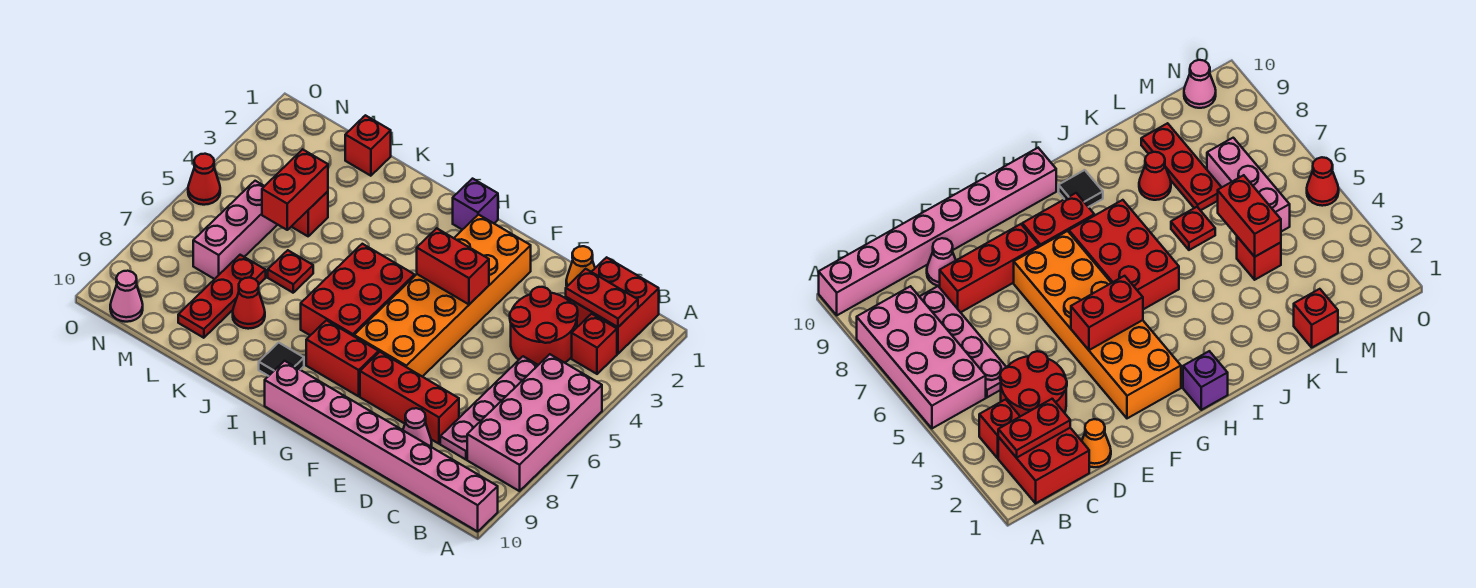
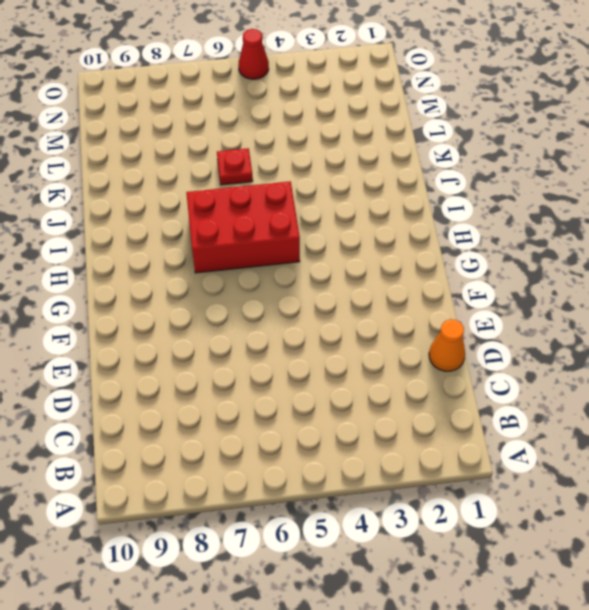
none -> pink brick A5:B8 level 1
none -> pink brick A10:H10 level 1
none -> red brick B1:C2 level 1

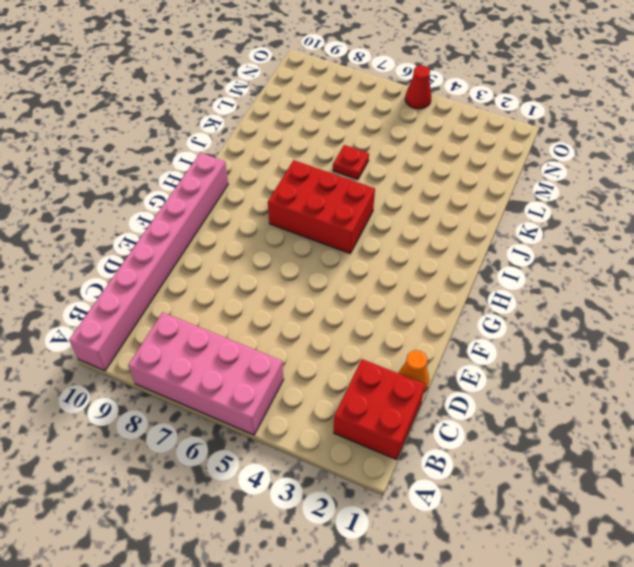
none -> red brick B3 level 1
none -> red round brick C3:D4 level 1
none -> pink plate C5:C8 level 1

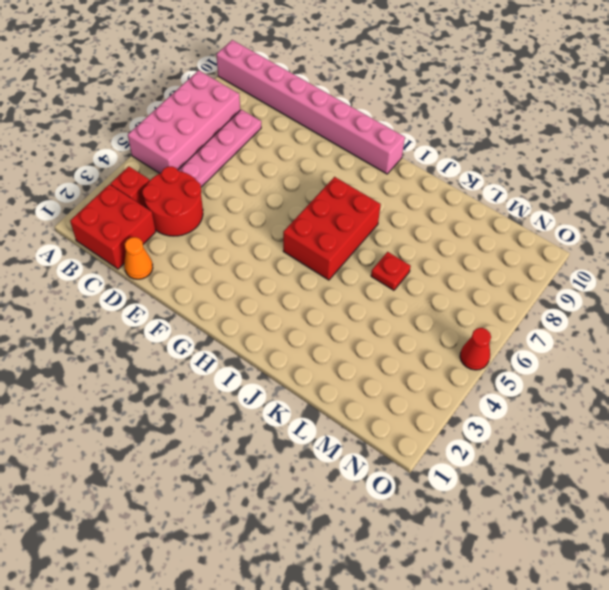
none -> red brick D8:F8 level 1
none -> pink cone D9 level 1
none -> orange brick F2:G7 level 1

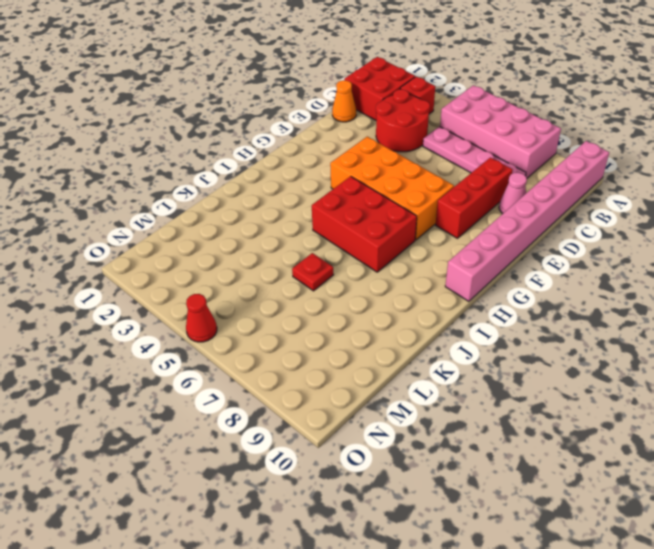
orange brick F4:G7 level 1 -> orange brick F2:G7 level 1
none -> red brick G8:H8 level 1
none -> purple brick H1 level 1
none -> black tile I9 level 1

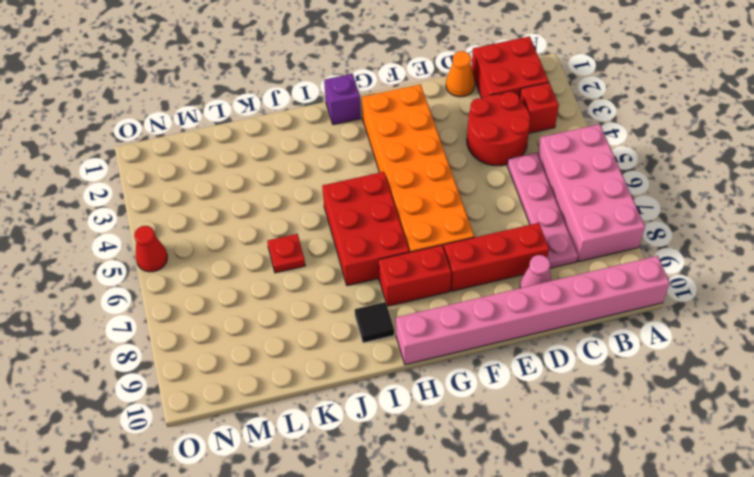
none -> red cone K8 level 1
none -> red brick L1 level 1
none -> red brick L4 level 1

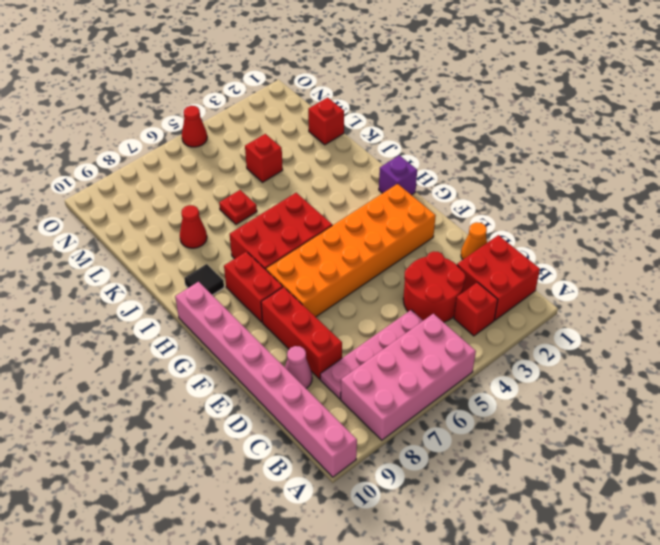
none -> red plate L7:L9 level 1
none -> pink brick M5:M7 level 1
none -> pink cone N10 level 1

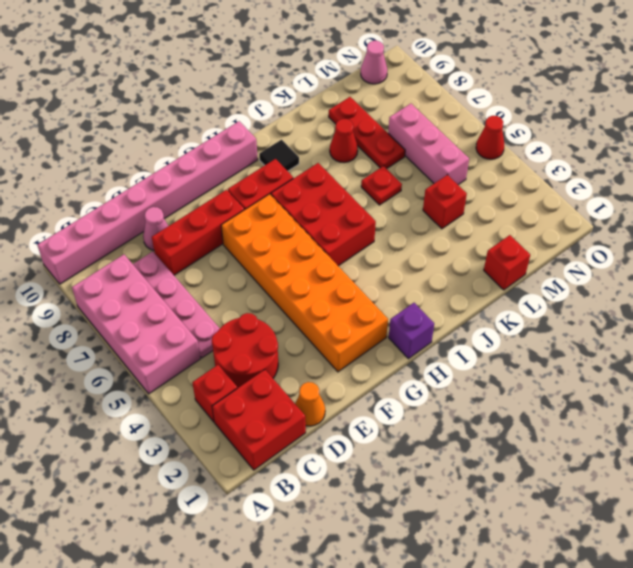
none -> red plate B2:C2 level 2
none -> red brick F4:G4 level 2
none -> red brick L4:L5 level 2

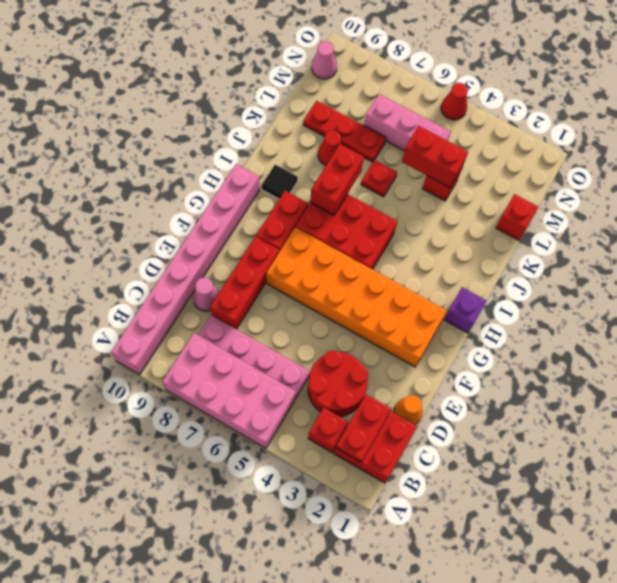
red brick I7:J7 level 2 -> red brick F4:G4 level 2

